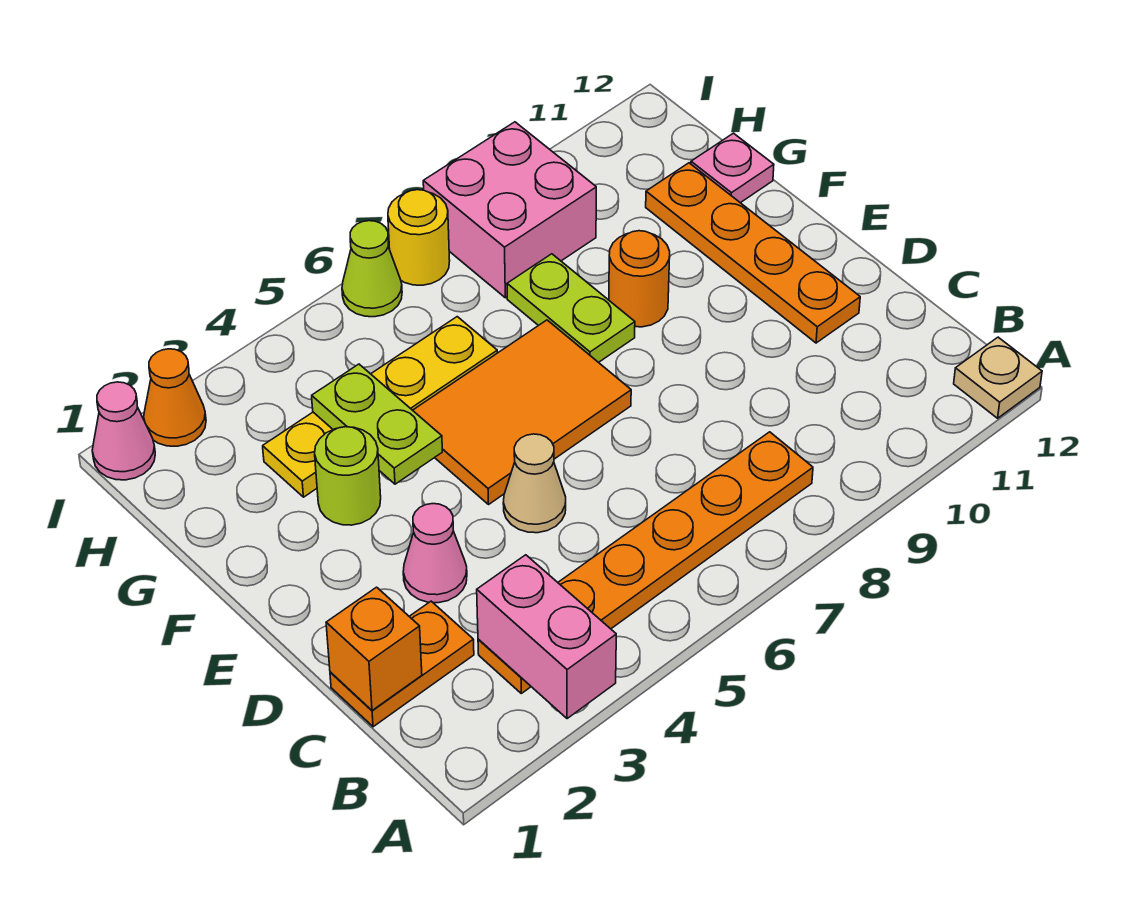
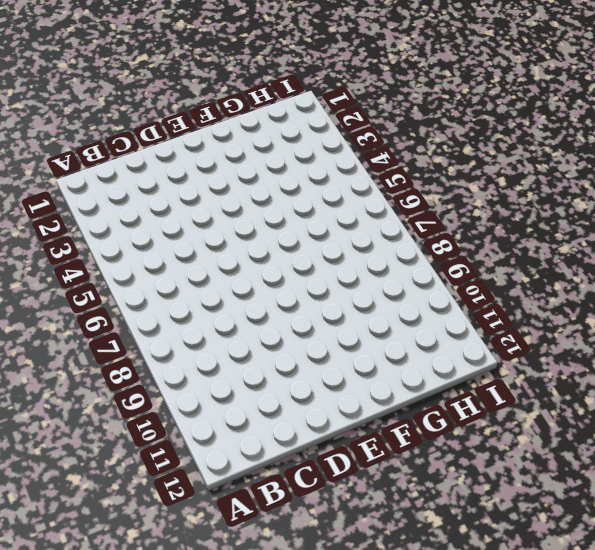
none -> tan plate A12 level 1
none -> orange plate B3:B8 level 1
none -> orange plate C1:C2 level 1

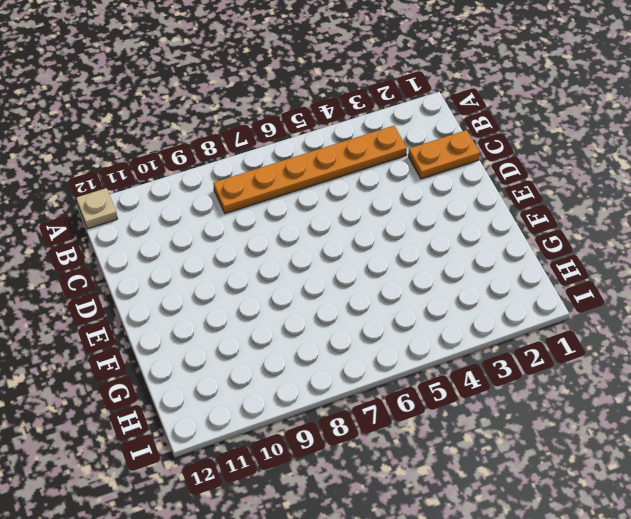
none -> pink cone D3 level 1
none -> tan cone D5 level 1
none -> orange plate D11:G11 level 1

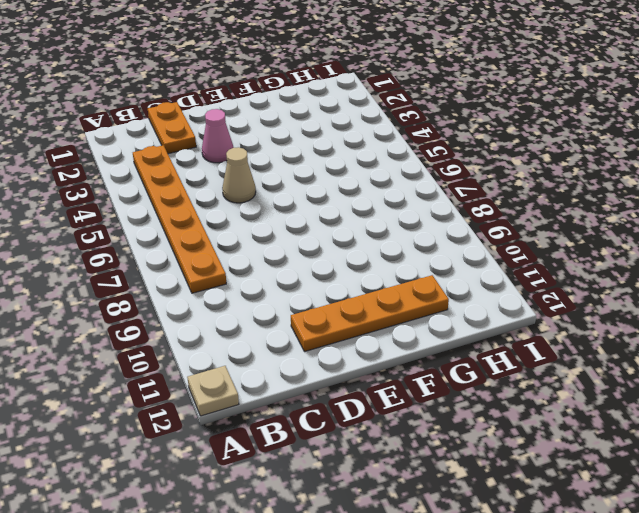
none -> orange tile E5:F7 level 1
none -> lime round brick F3 level 1
none -> lime plate F8:G8 level 1

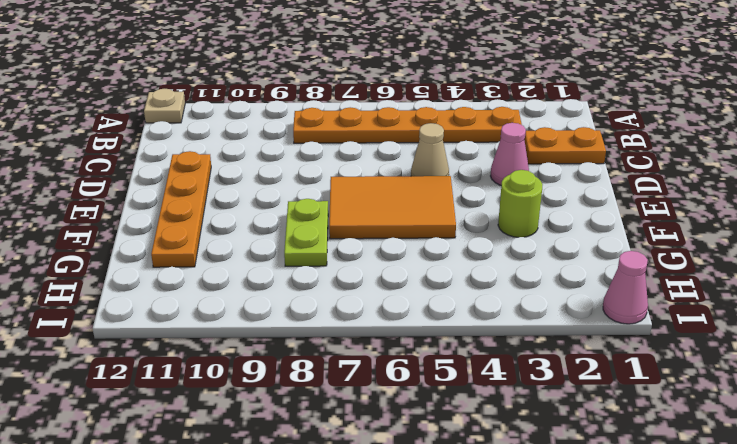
none -> orange round brick F9 level 1
none -> yellow plate G3:G6 level 1
none -> pink plate G12 level 1

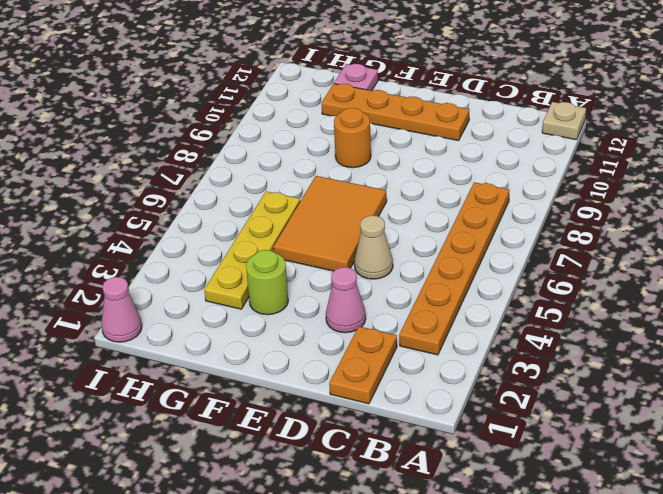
none -> lime plate F8:G8 level 1
none -> pink brick H8:I9 level 1
none -> orange cone I2 level 1

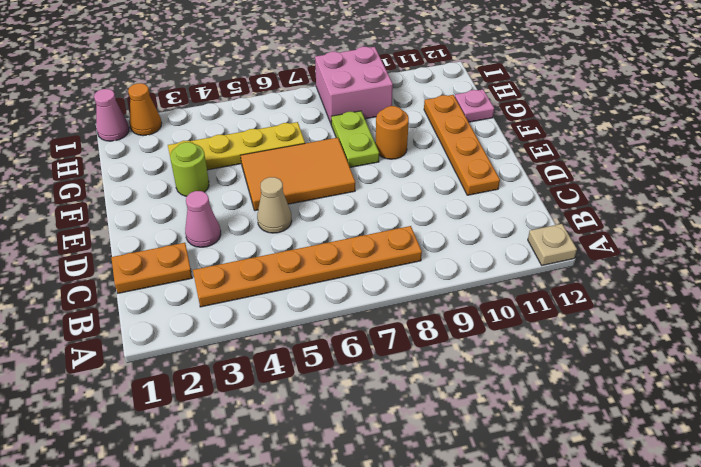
none -> lime cone I6 level 1
none -> yellow round brick I7 level 1
none -> pink brick A3:B3 level 2

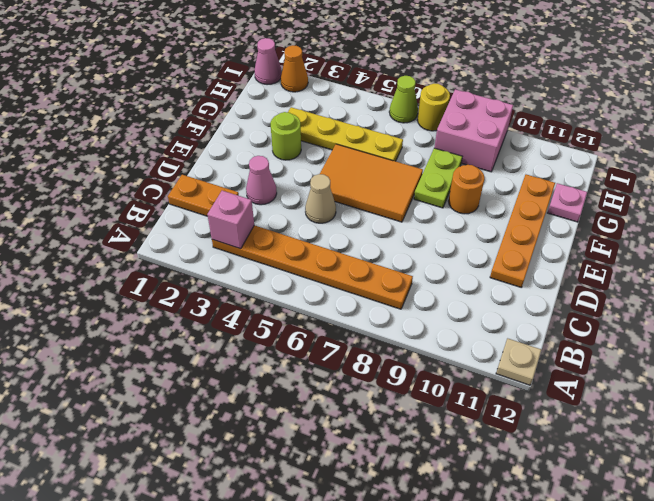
pink brick B3 level 2 -> pink brick A3:B3 level 2
none -> orange brick C1 level 2
none -> lime plate F4:G4 level 2

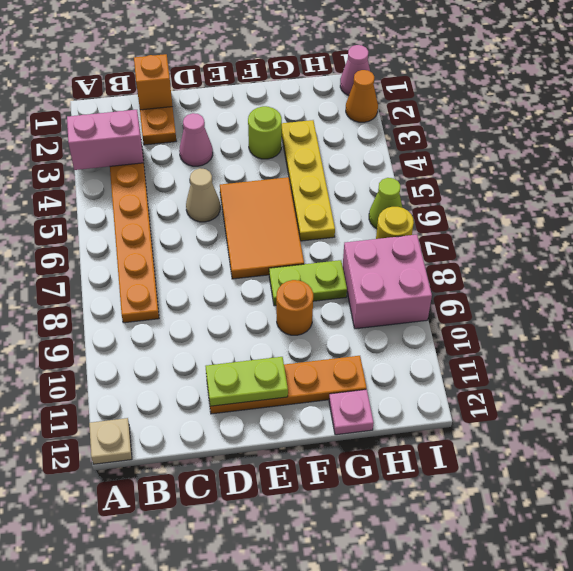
lime plate D11:E11 level 2 -> lime plate F4:G4 level 2

